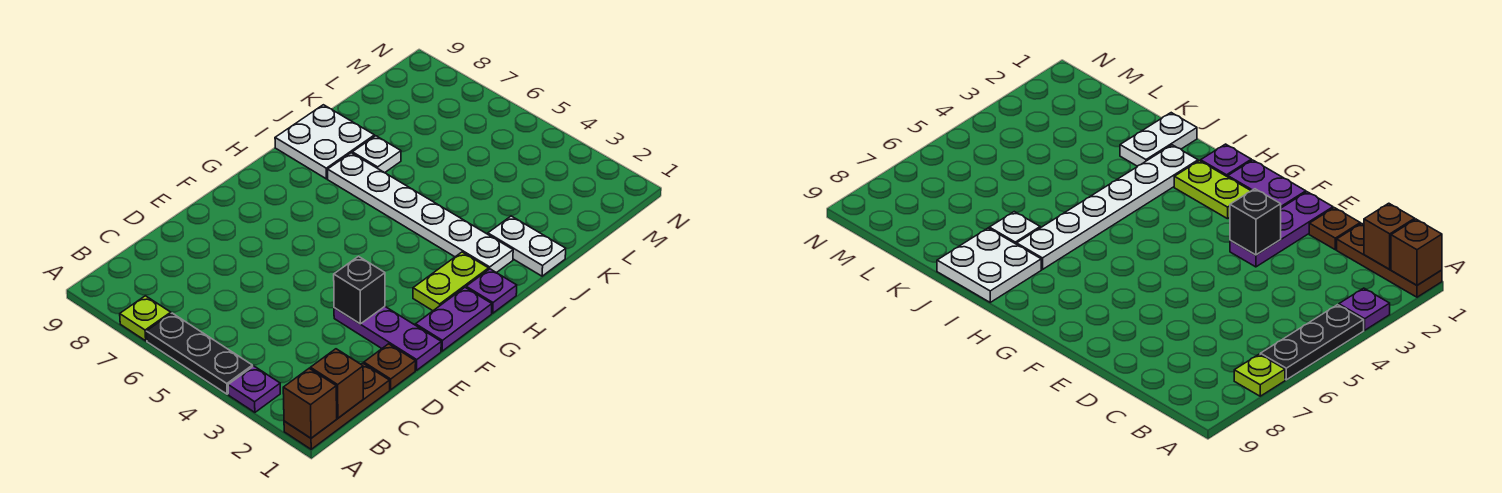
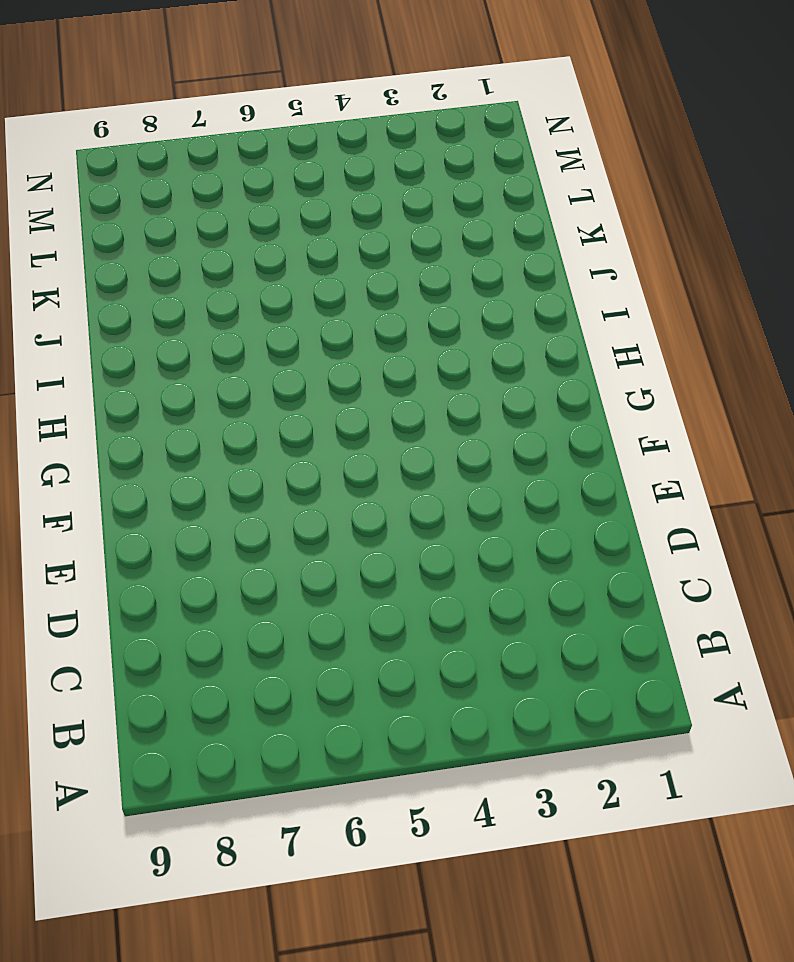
none -> brown plate A1:C1 level 1
none -> purple plate A3 level 1
none -> black plate A4:A6 level 1

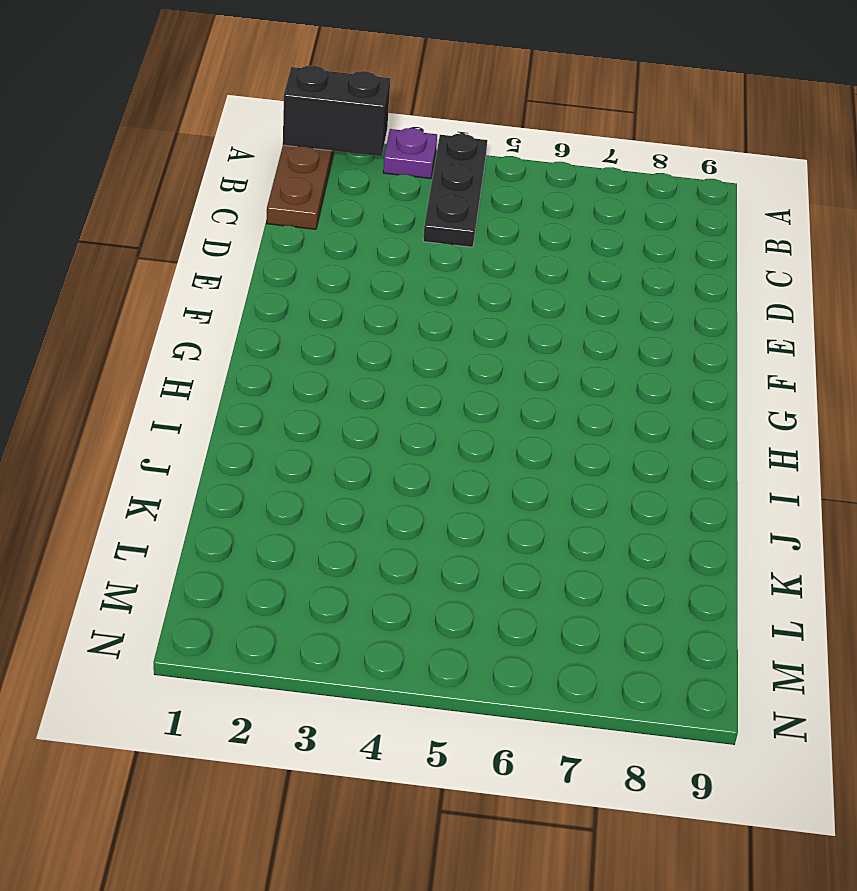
black brick A1:A2 level 2 -> brown brick A1 level 2
black plate A4:C4 level 1 -> black plate A4:A6 level 1
none -> lime plate A7 level 1
none -> brown plate D1 level 1
none -> purple plate E1:E3 level 1

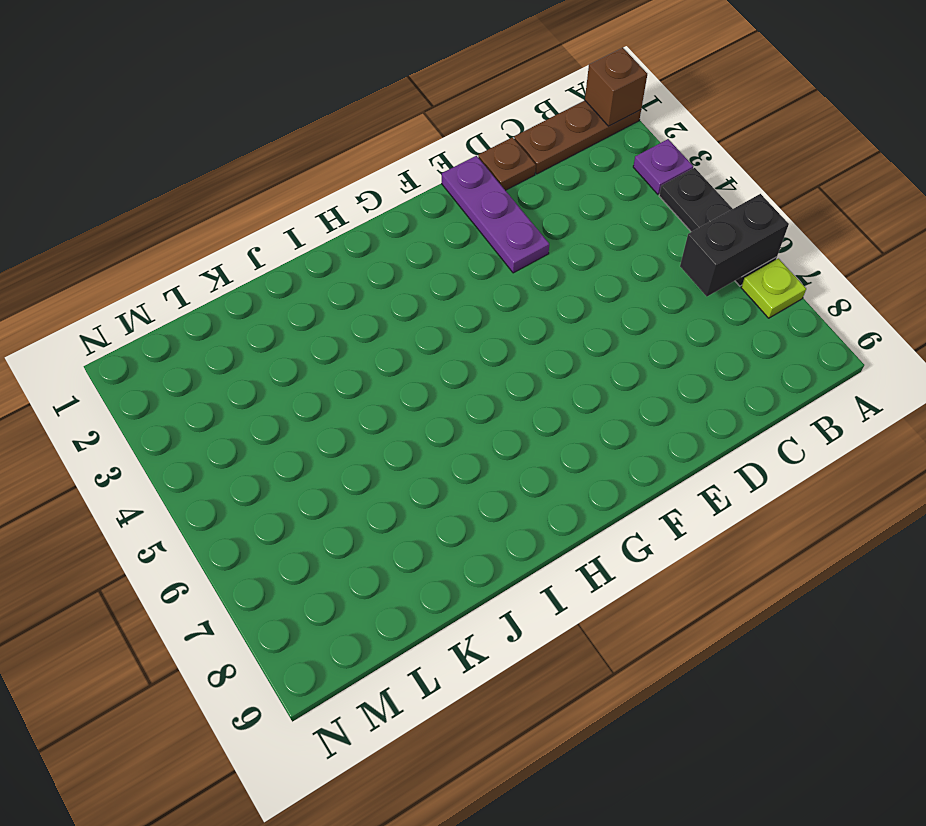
black brick A6:B6 level 2 -> none
none -> purple plate F1:G1 level 1
none -> lime plate G2:H2 level 1
none -> purple plate H1 level 1

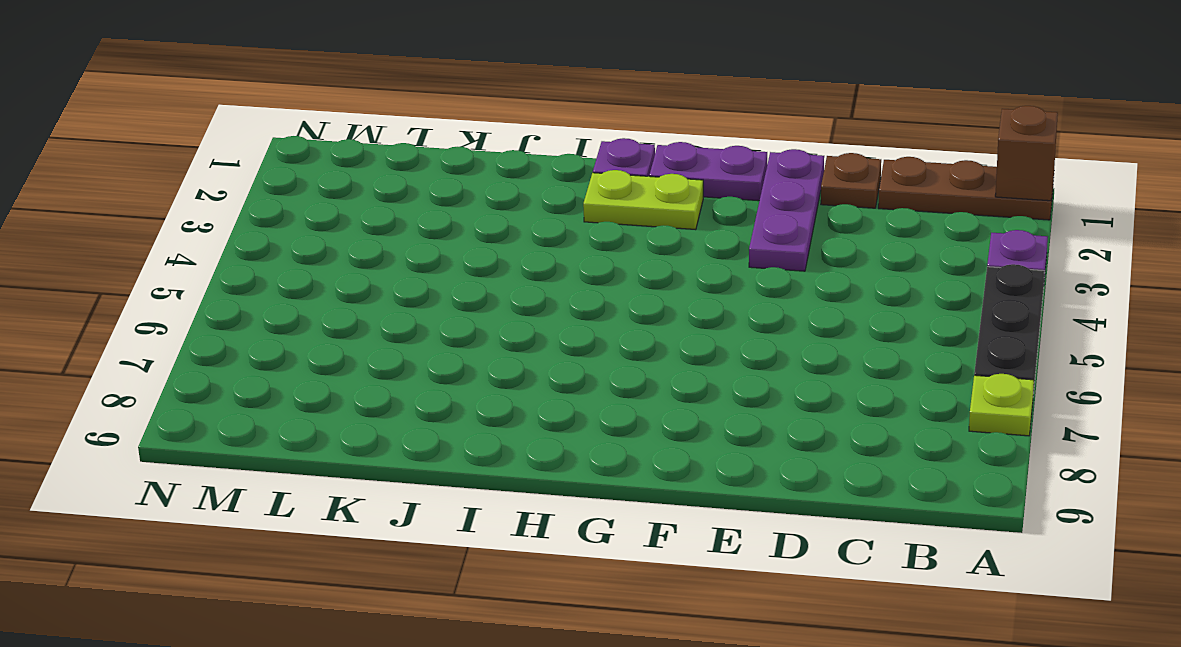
none -> white plate I2:I7 level 1
none -> white plate I8:J9 level 1
none -> white plate J1:J2 level 1

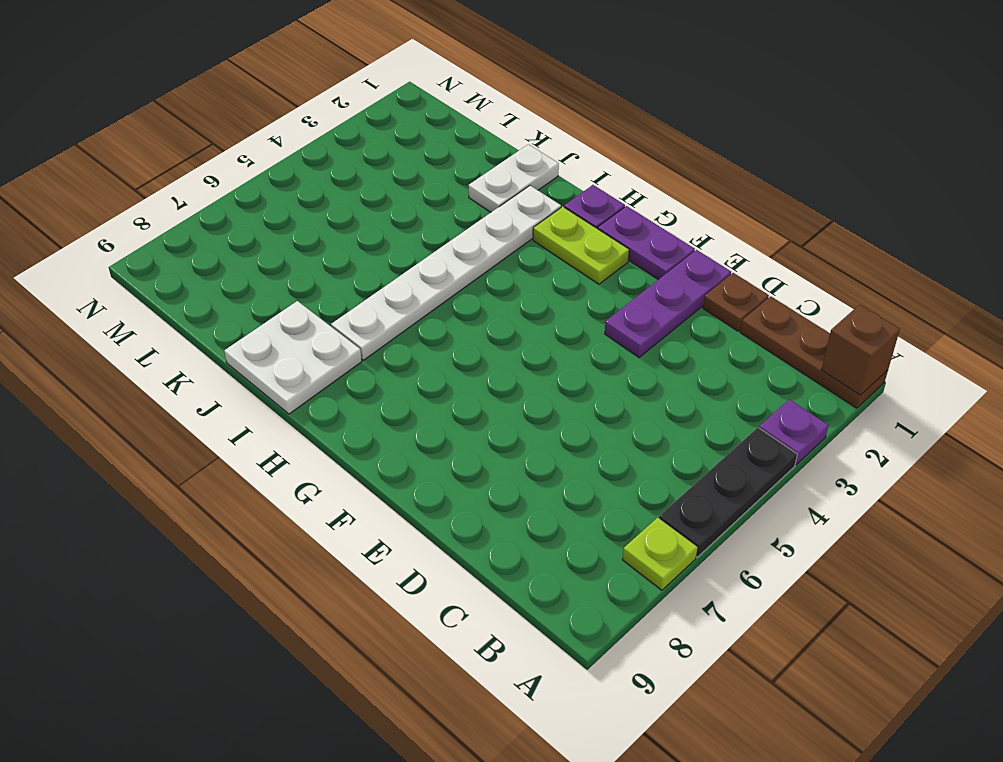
none -> white plate J7 level 1
none -> brown brick B1 level 2
none -> black brick E3 level 2

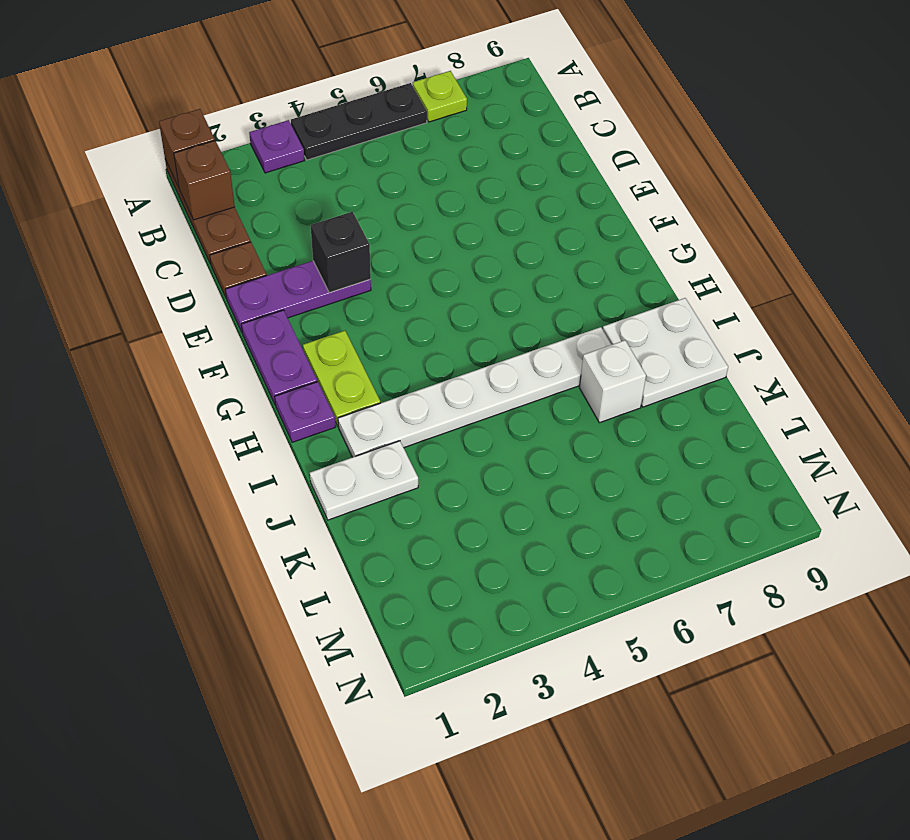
white brick J7 level 1 -> white plate J7 level 1

